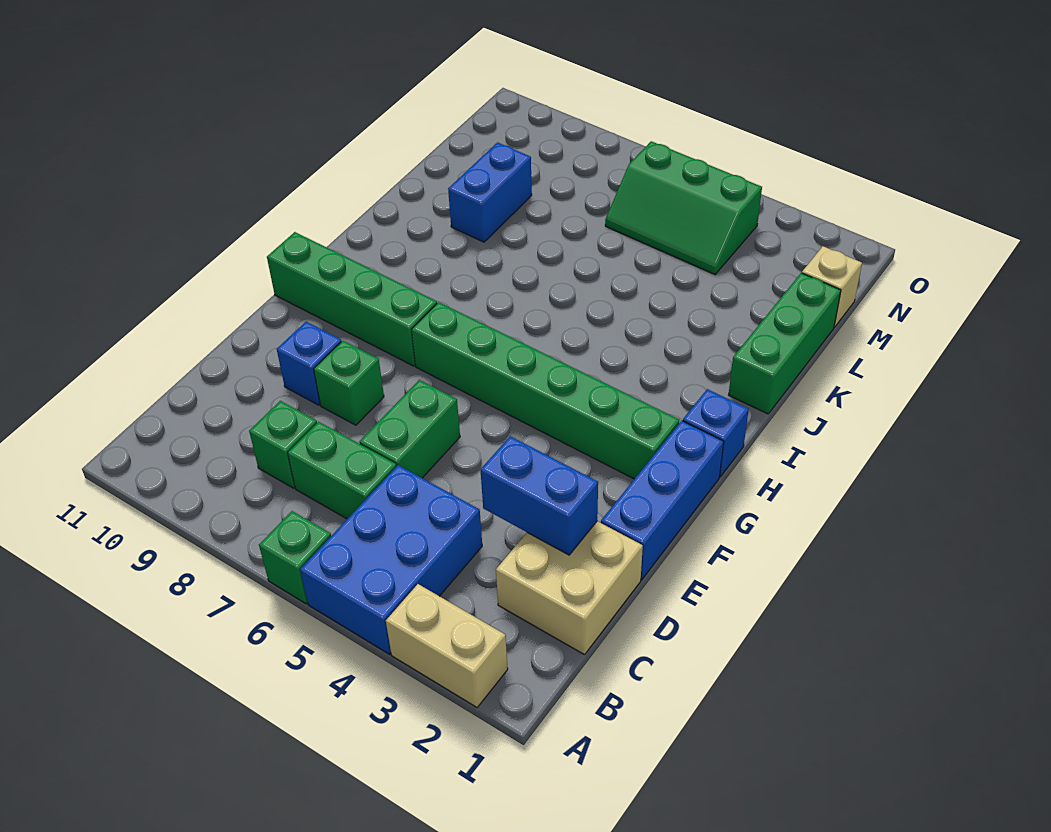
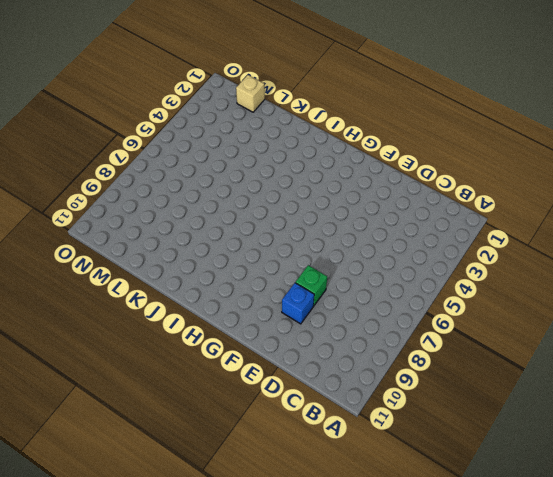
none -> tan brick A2:A3 level 1
none -> blue brick A4:C5 level 1
none -> green brick A6 level 1

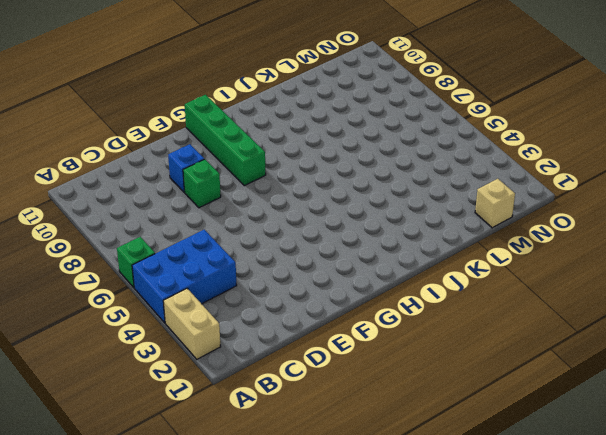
none -> tan brick C1:D2 level 1
none -> green brick C6:C7 level 1
none -> green brick C8 level 1

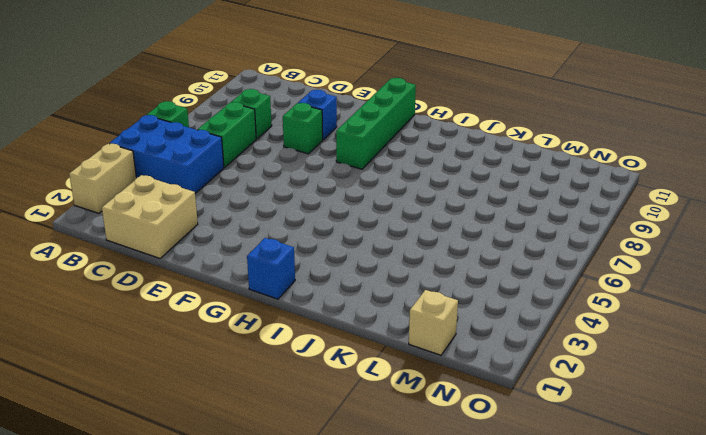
none -> green brick D6:E6 level 1
none -> blue brick E1:G1 level 1
none -> green brick G2:G7 level 1

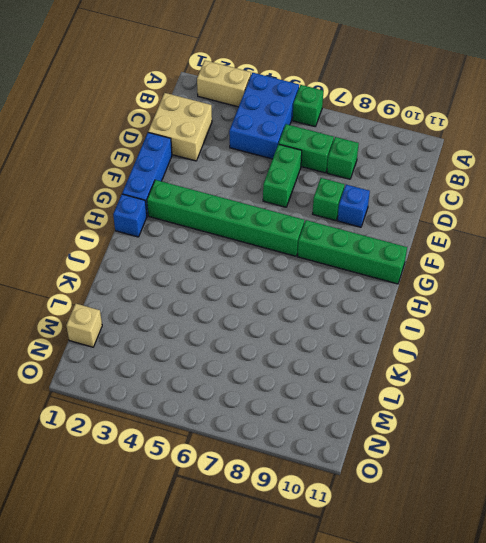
none -> green brick J1:L1 level 1
none -> blue brick K9:L9 level 1
none -> green slope M4:N6 level 1 top N

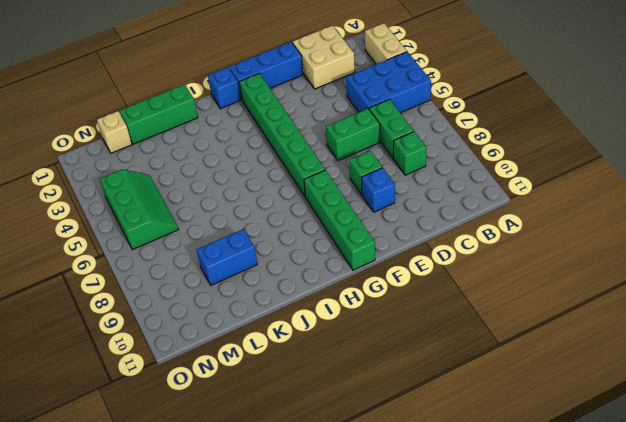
none -> green brick A6 level 1
none -> blue brick D2:D3 level 2

